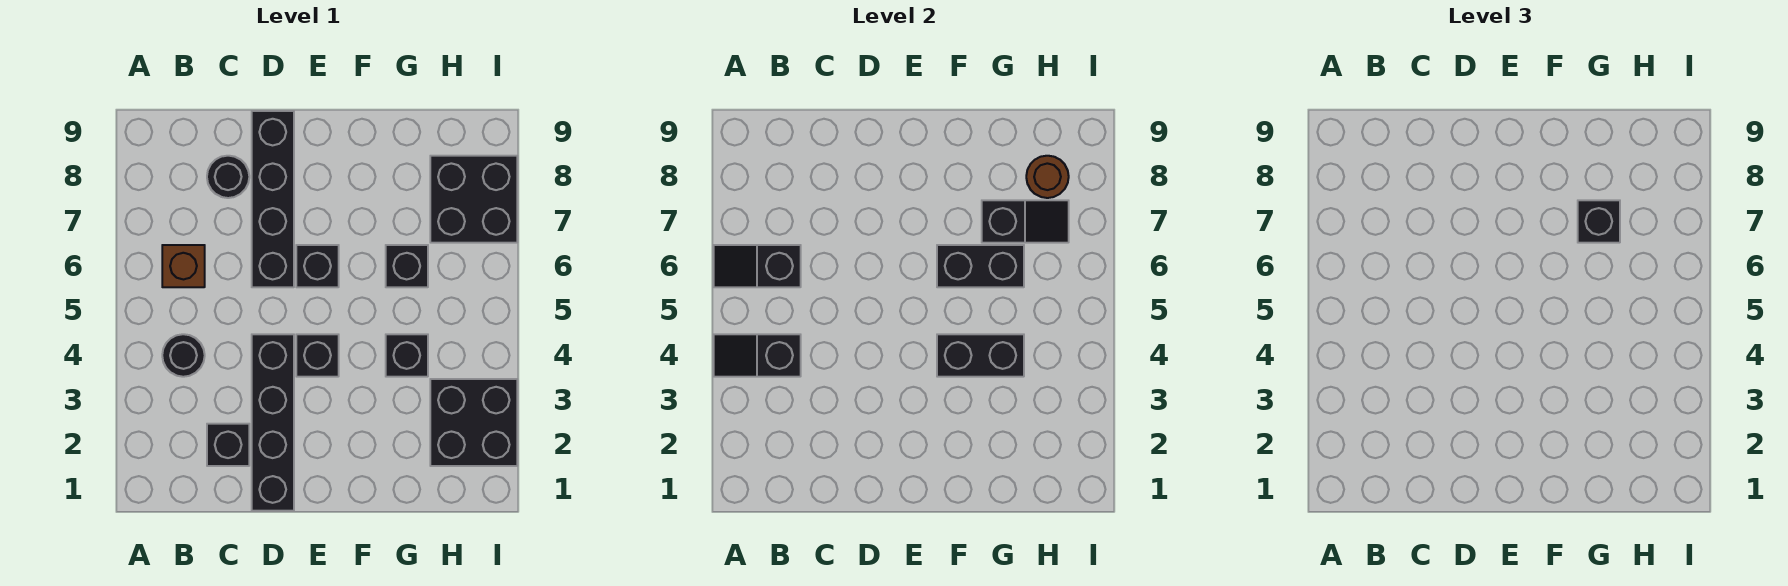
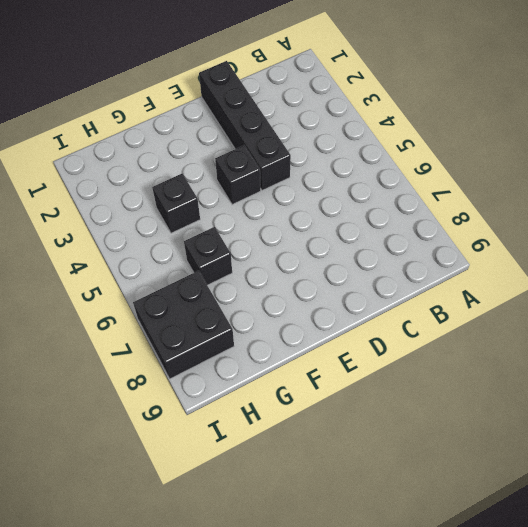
none -> black round brick B4 level 1
none -> brown brick B6 level 1
none -> black brick C2 level 1

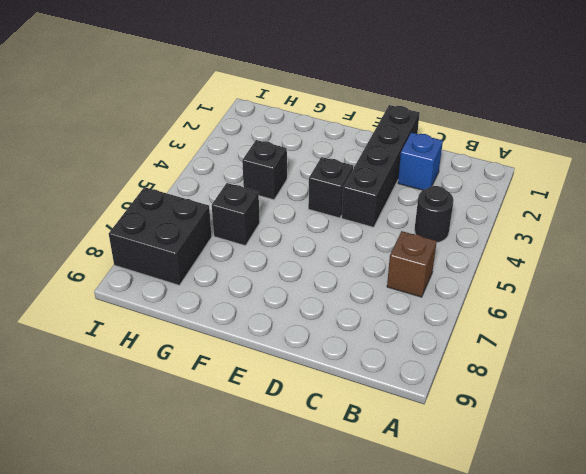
blue brick C2 level 1 -> black brick C2 level 1
none -> black round brick C8 level 1
none -> black brick D6:D9 level 1
none -> black brick E6 level 1

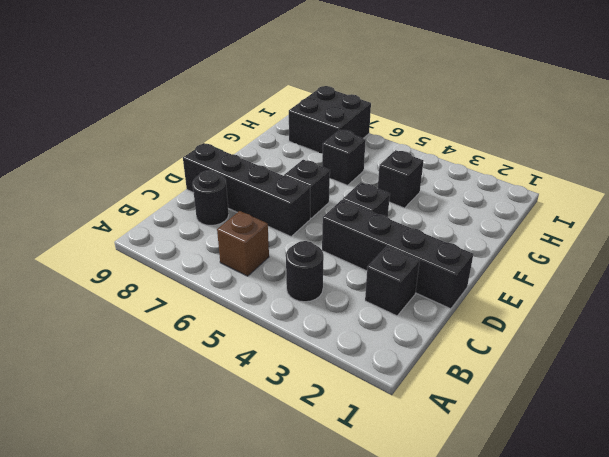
none -> black brick H2:I3 level 1
none -> black slope A4:B4 level 2 top B
none -> black slope A6:B6 level 2 top B

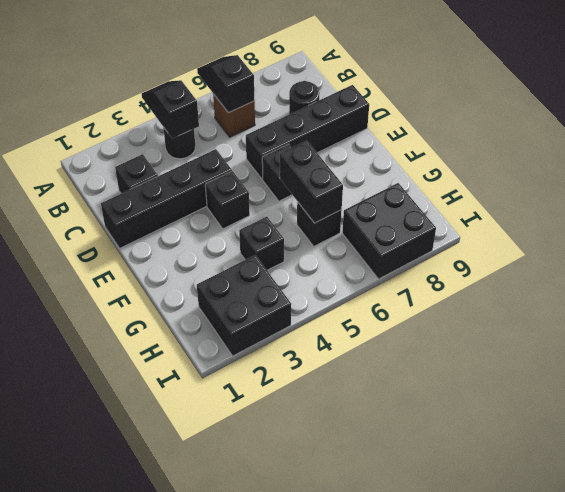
none -> black brick F4:G4 level 2
none -> black slope G7:H7 level 2 top G
none -> brown round brick H8 level 2

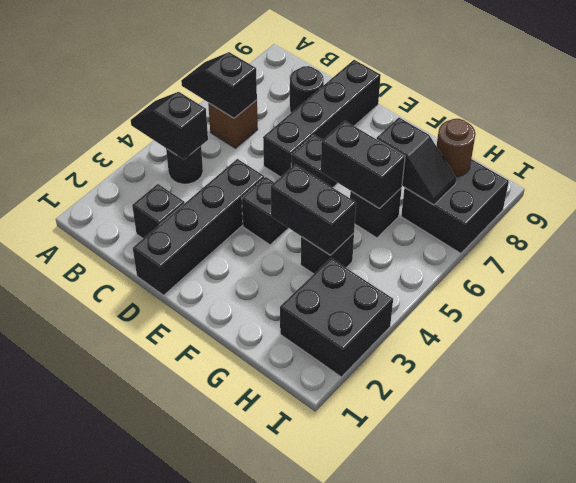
none -> black brick G7 level 3

